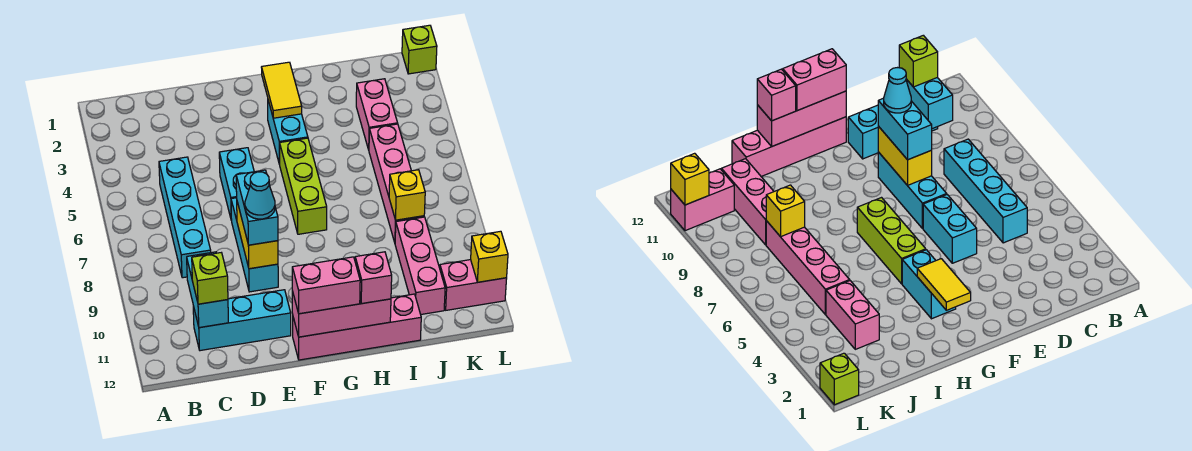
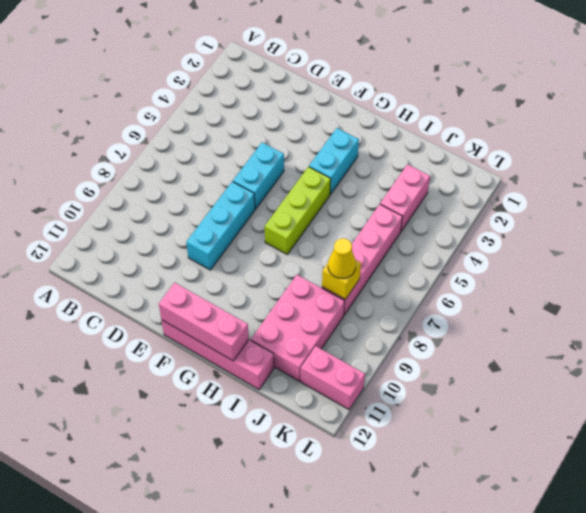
pink brick I9:J11 level 1 -> pink brick J9:J11 level 1
yellow cone J8 level 3 -> none
none -> cyan brick C5:C8 level 1
none -> cyan brick C11:E11 level 1
none -> lime brick L1 level 1

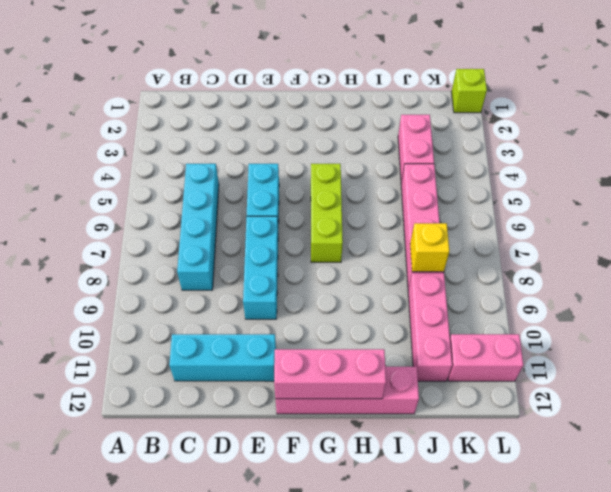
none -> cyan brick G3:G4 level 1
none -> cyan brick C10:C11 level 2
none -> yellow brick E8:E9 level 2

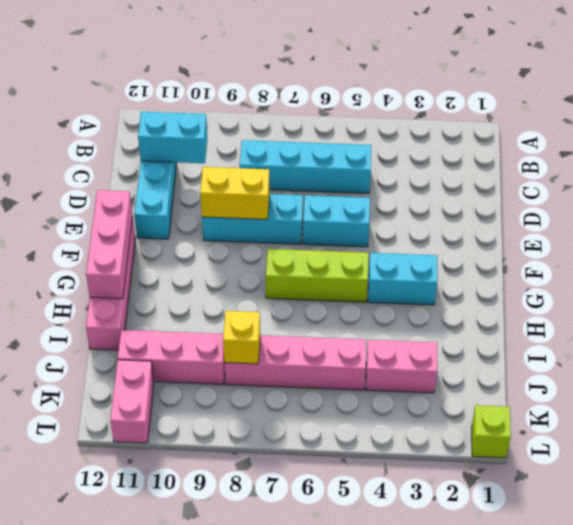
none -> yellow tile G2:G3 level 2
none -> yellow brick L11 level 2
none -> lime brick C11 level 3

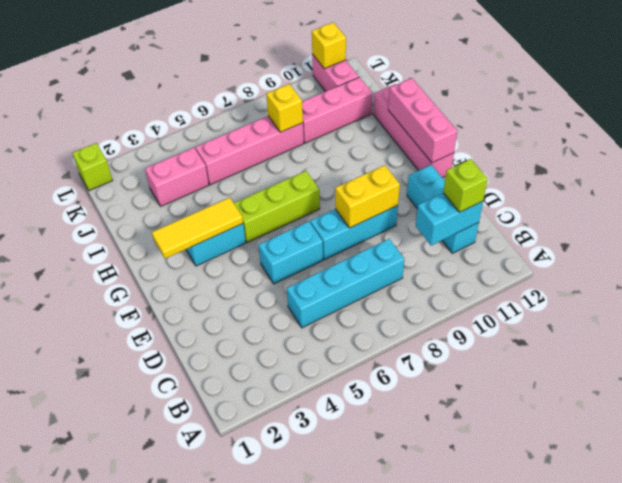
yellow tile G2:G4 level 2 -> yellow tile G2:G3 level 2
none -> cyan brick E8:E9 level 3
none -> pink brick F12:G12 level 3
none -> pink brick H12 level 3

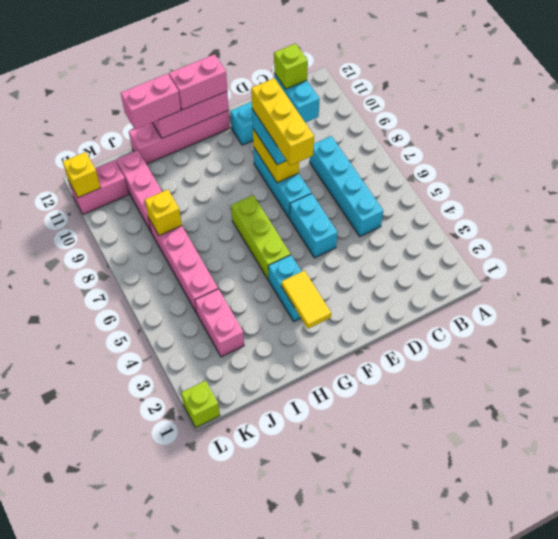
yellow brick E7:E9 level 4 -> cyan cone E9 level 4
pink brick H12:I12 level 3 -> pink brick H12 level 3

